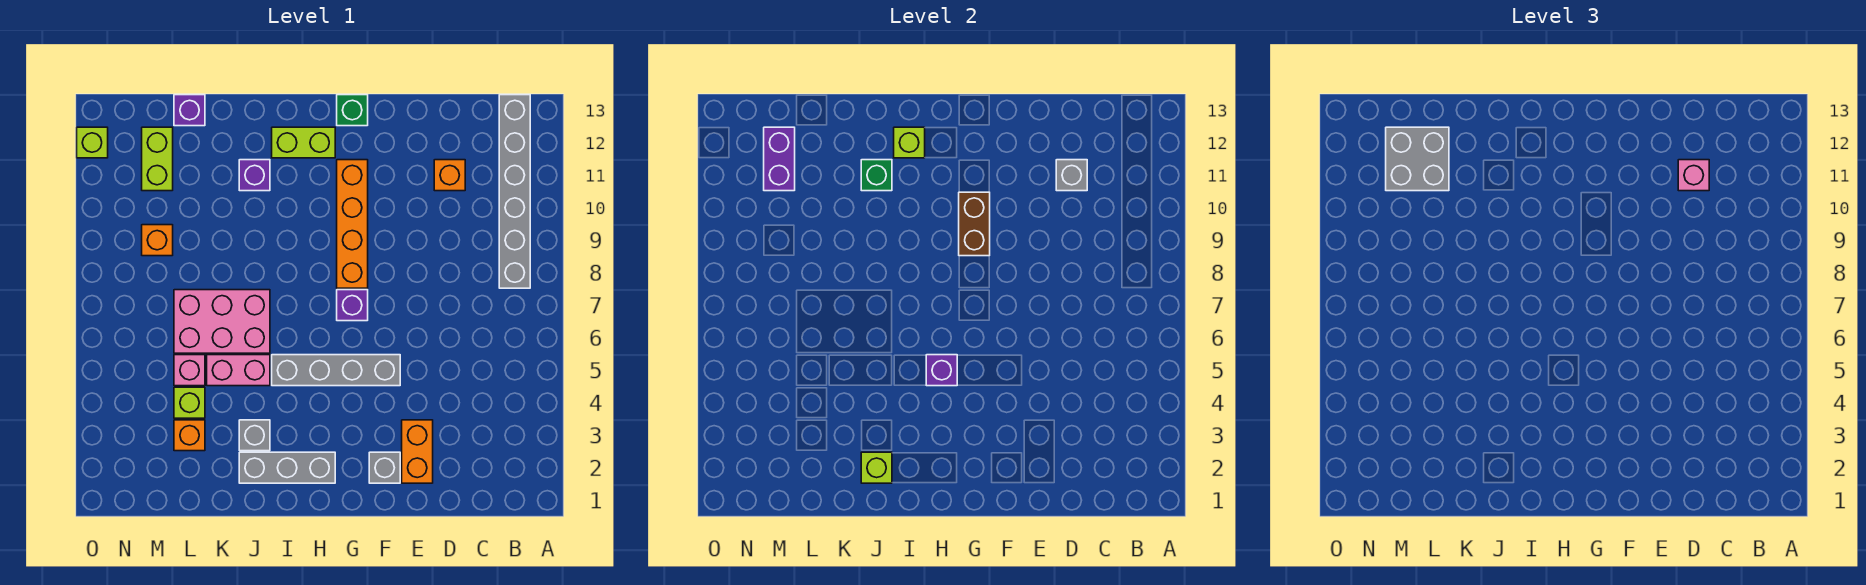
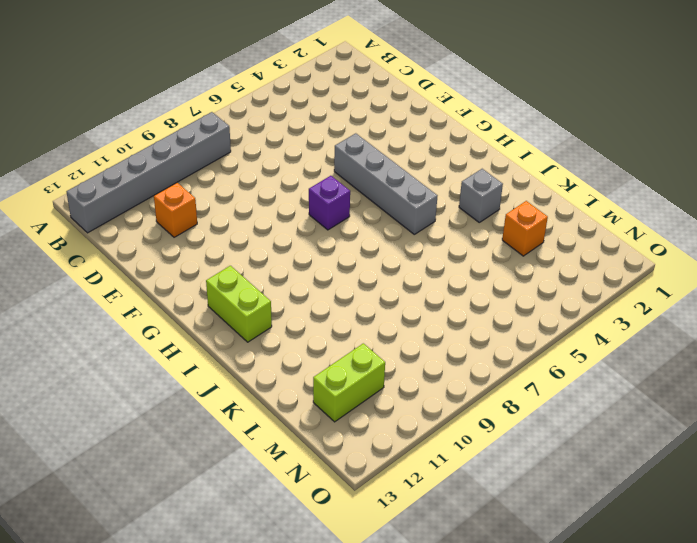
none -> orange brick E2:E3 level 1
none -> grey brick F2 level 1
none -> orange brick G8:G11 level 1
none -> green brick G13 level 1

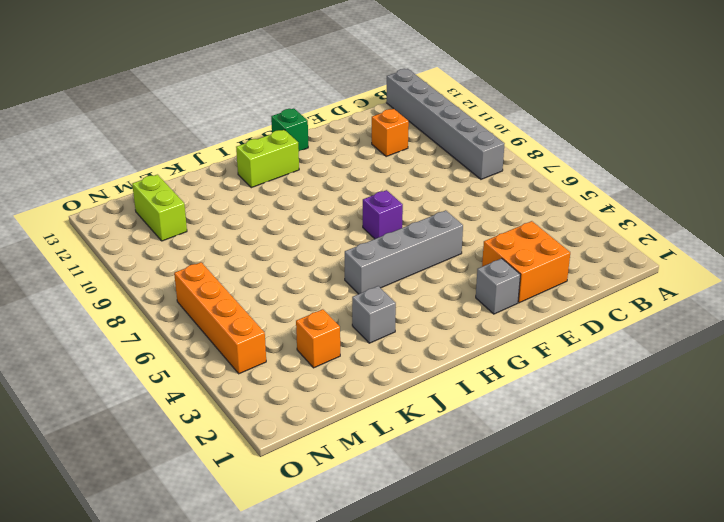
orange brick D2:E3 level 1 -> orange brick E2:E3 level 1
orange brick N4:N7 level 1 -> orange brick G8:G11 level 1
none -> grey brick H2:J2 level 1
none -> pink brick J5:K5 level 1
none -> pink brick J6:L7 level 1
none -> purple brick J11 level 1

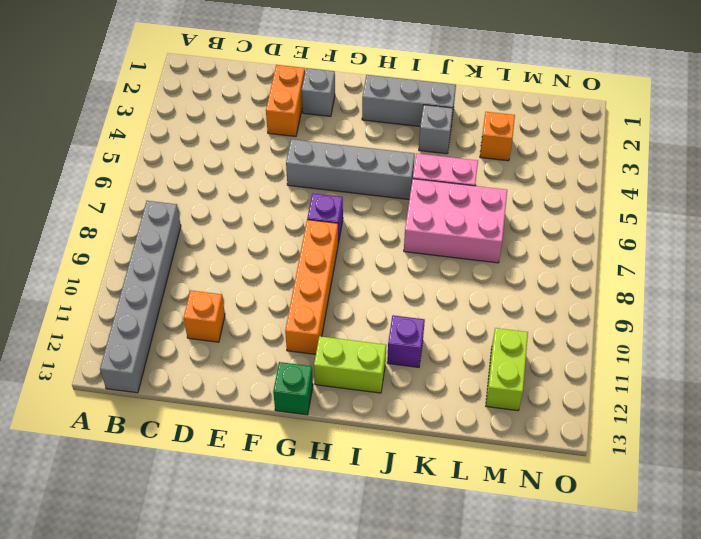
none -> lime brick L4 level 1
none -> pink brick L5 level 1
none -> purple brick L13 level 1
none -> orange brick M9 level 1

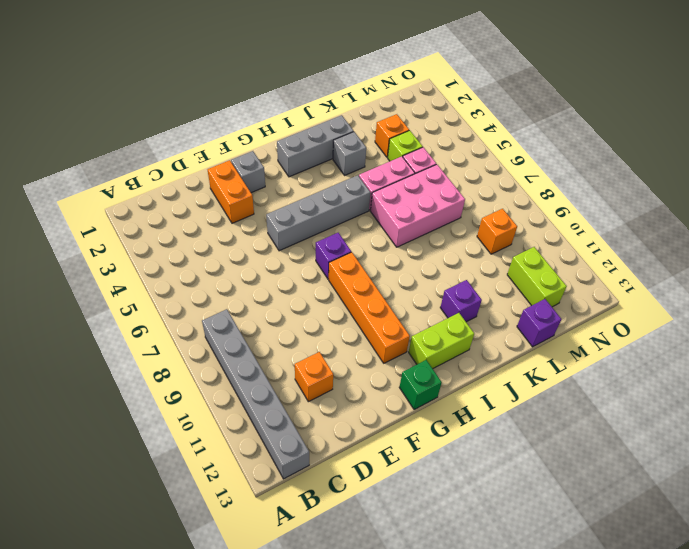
none -> lime brick O12 level 1
none -> grey brick D11 level 2
none -> brown brick G9:G10 level 2
none -> purple brick H5 level 2

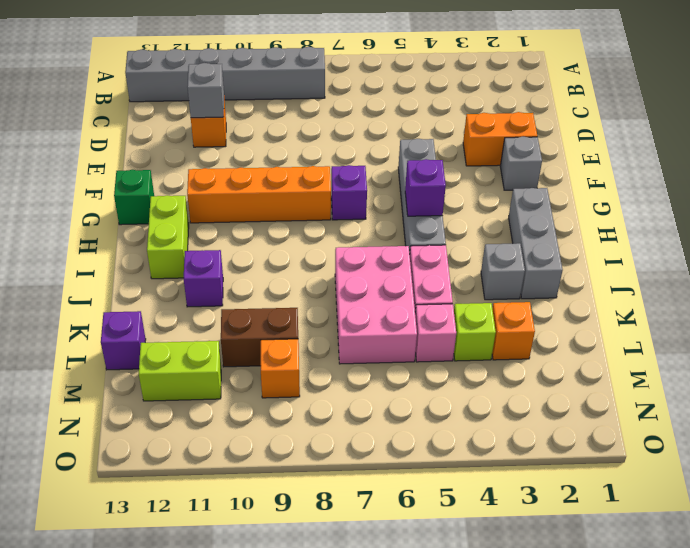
brown brick L9:L10 level 1 -> brown brick G9:G10 level 2
none -> lime brick O12 level 1
none -> lime brick I12 level 2
none -> lime brick J2 level 2
none -> green brick J11 level 2

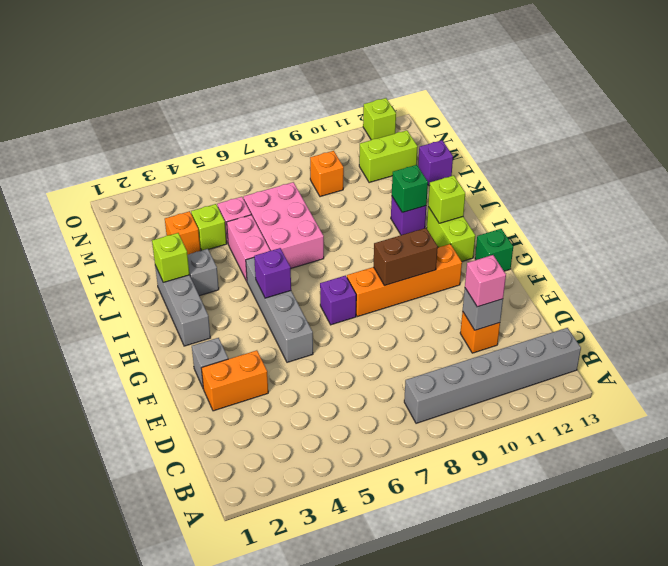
none -> purple brick M11:M12 level 2
none -> grey brick L11:M12 level 3

